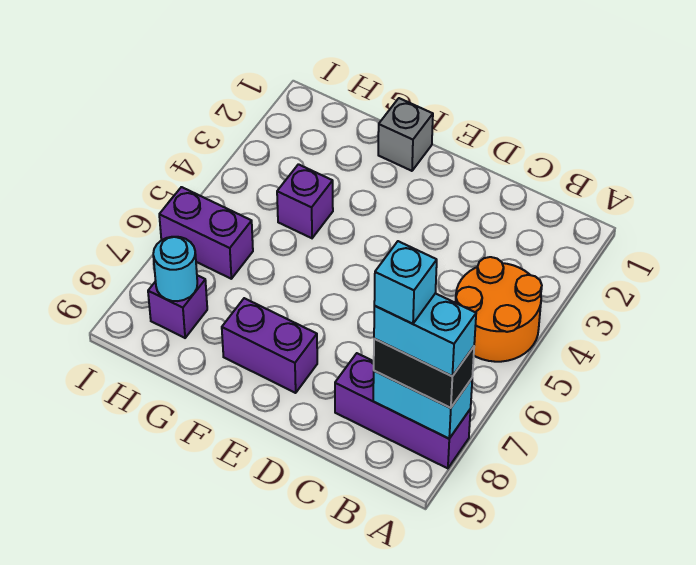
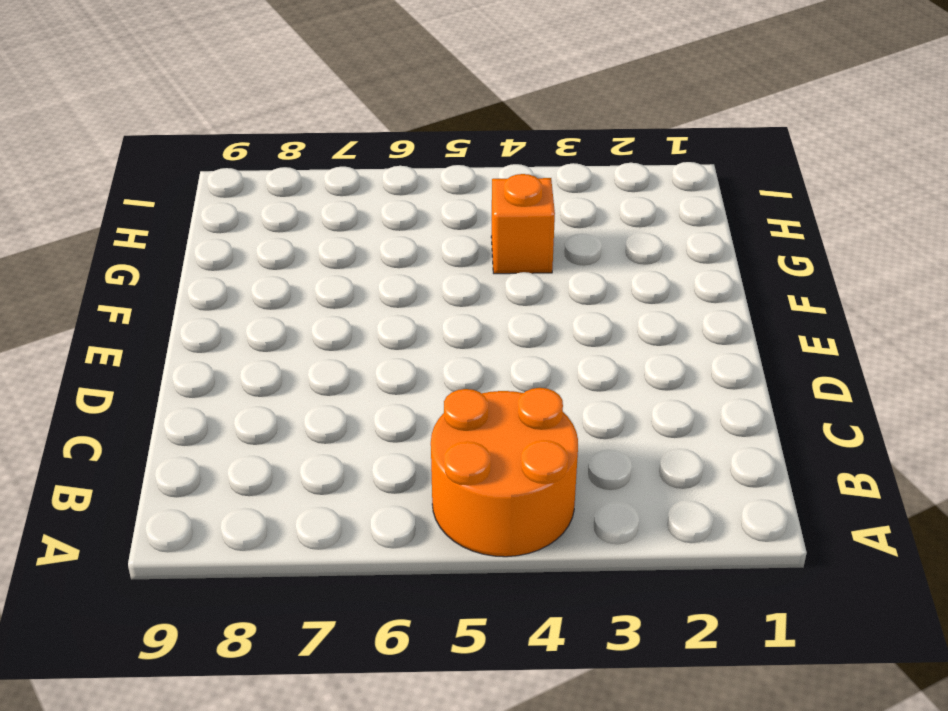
orange brick G4 level 1 -> purple brick G4 level 1
none -> purple brick A8:C8 level 1
none -> purple brick E8:F8 level 1
none -> grey brick F1 level 1

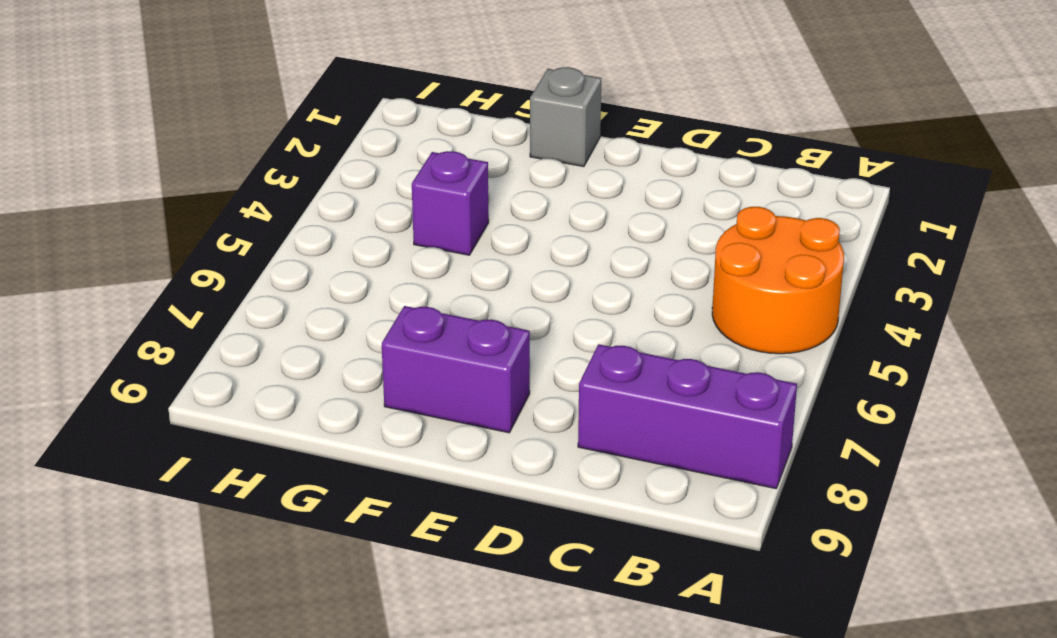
none -> purple brick H6:I6 level 1
none -> purple brick H8 level 1
none -> cyan brick A8:B8 level 2

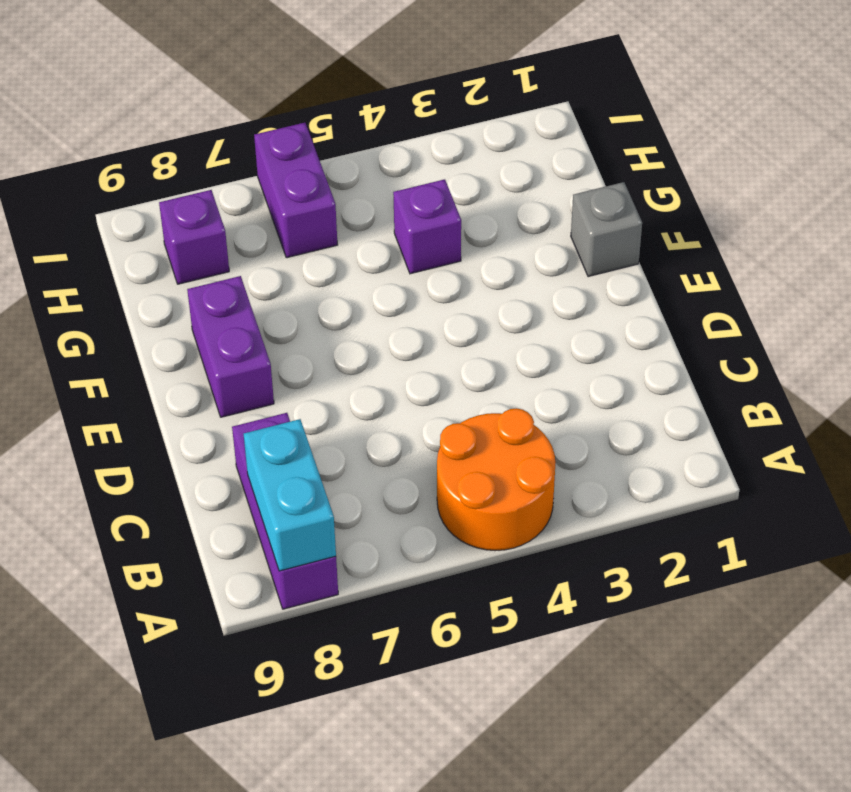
none -> cyan round brick H8 level 2
none -> black brick A8:B8 level 3
none -> cyan brick A8:B8 level 4

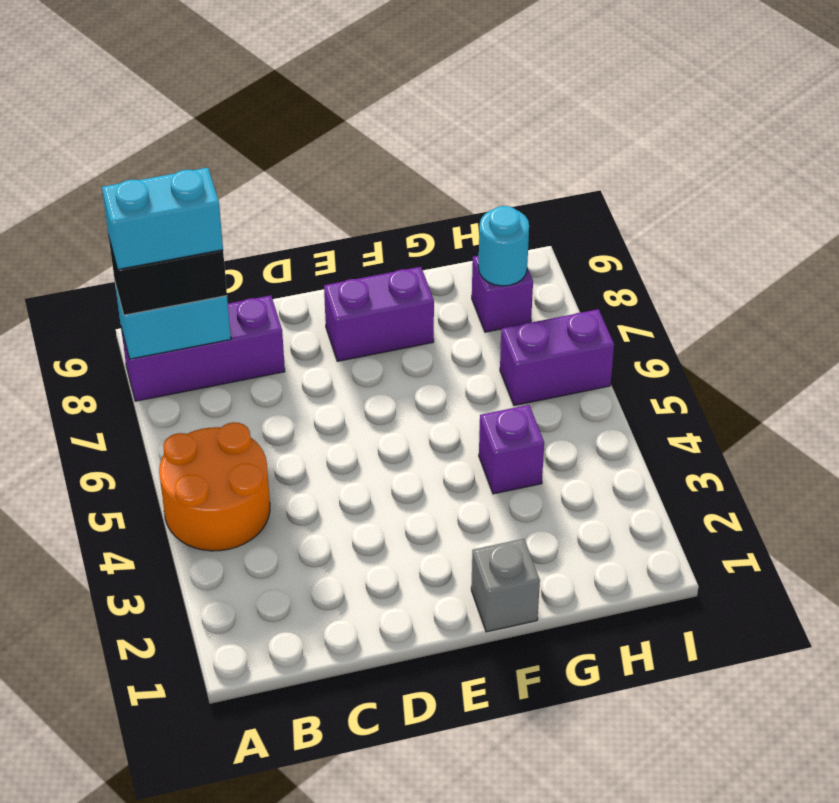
none -> cyan brick B8 level 5

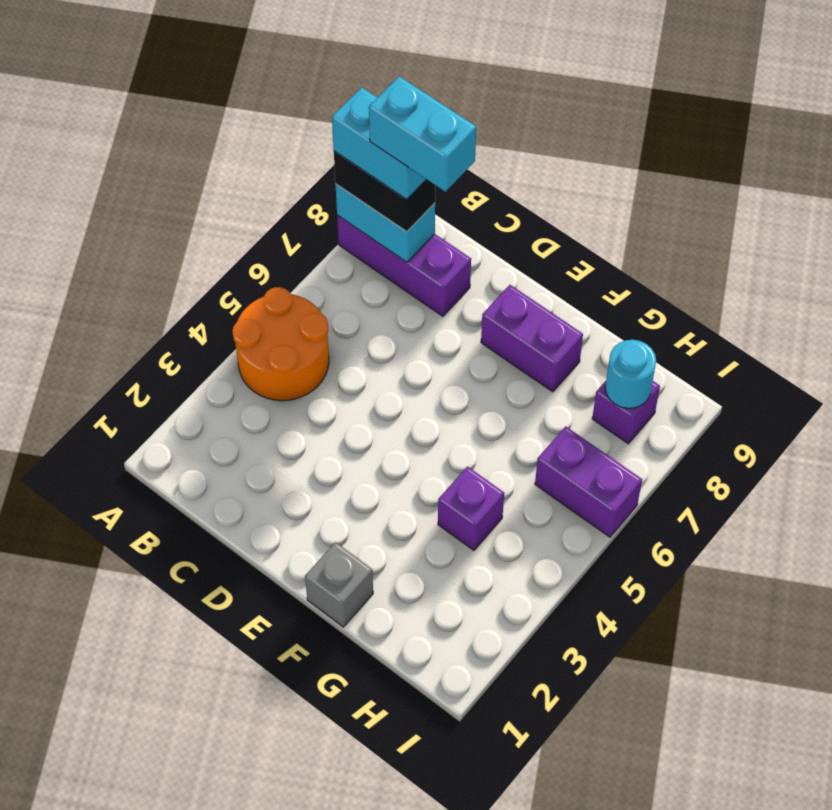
cyan brick B8:C8 level 5 -> cyan brick B8 level 5

